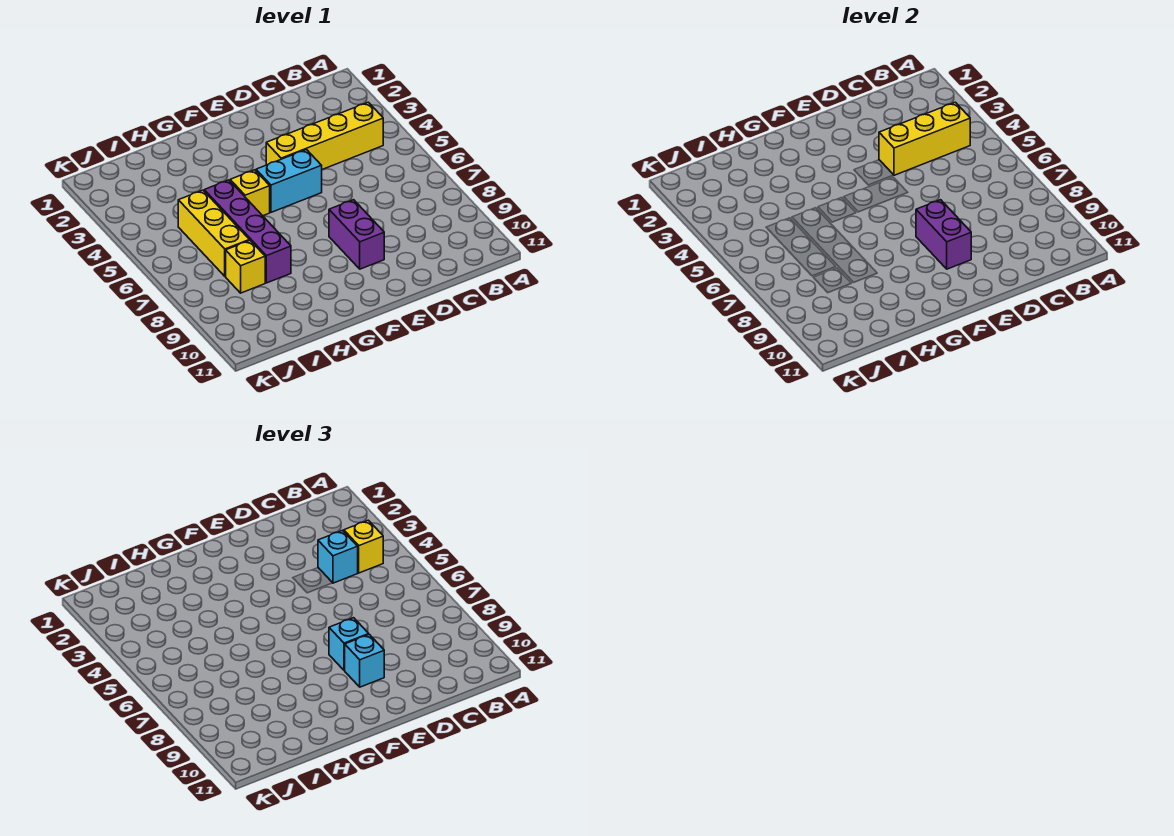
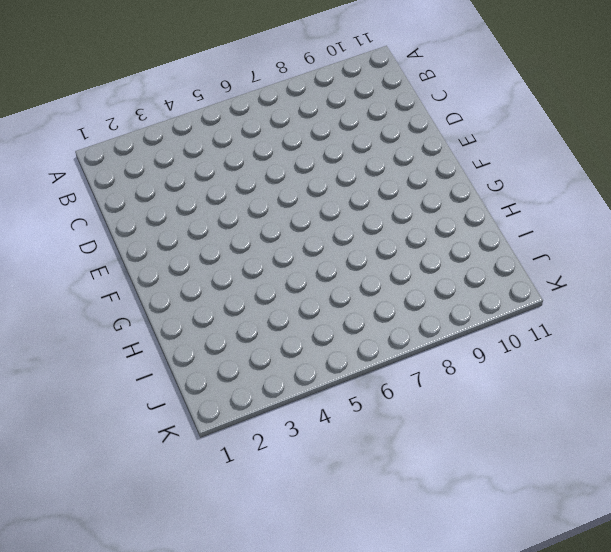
none -> yellow brick B4:E4 level 1
none -> cyan brick E5:F5 level 1
none -> purple brick E8:E9 level 1

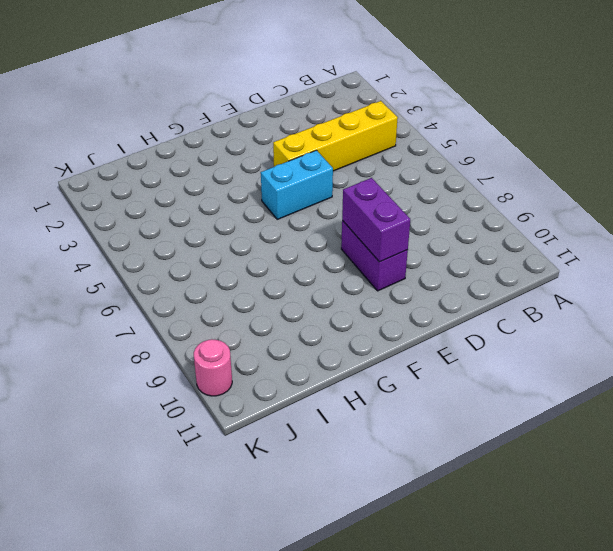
pink round brick K10 level 1 -> none
none -> yellow brick G5 level 1
none -> purple brick H5:H8 level 1
none -> yellow brick I5:I7 level 1

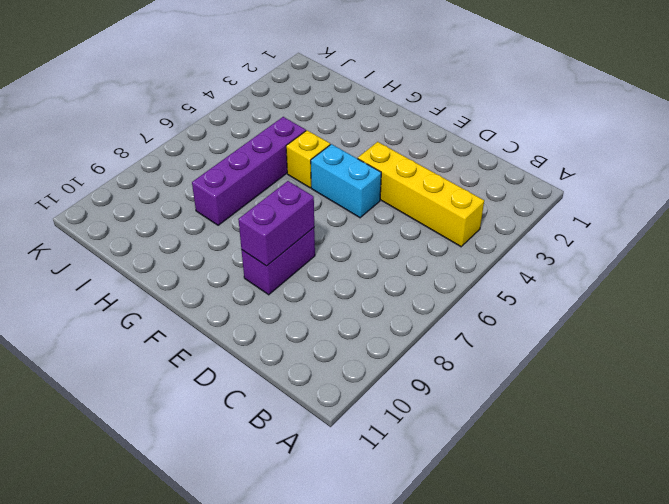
none -> yellow brick I5:I7 level 1
none -> yellow brick I8 level 1
none -> yellow brick B4:D4 level 2

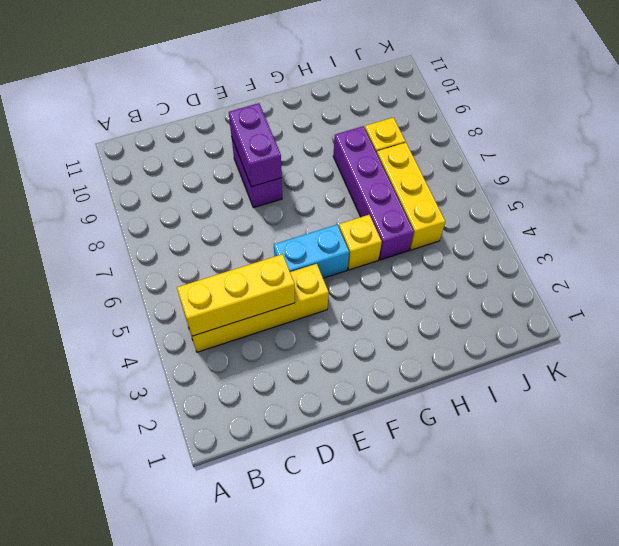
none -> yellow brick B4 level 3
none -> cyan brick C4 level 3
none -> cyan brick E8 level 3

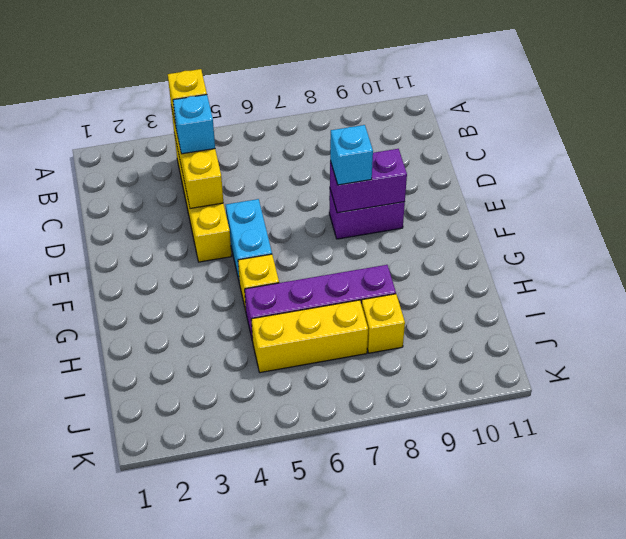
none -> cyan brick E9 level 3

